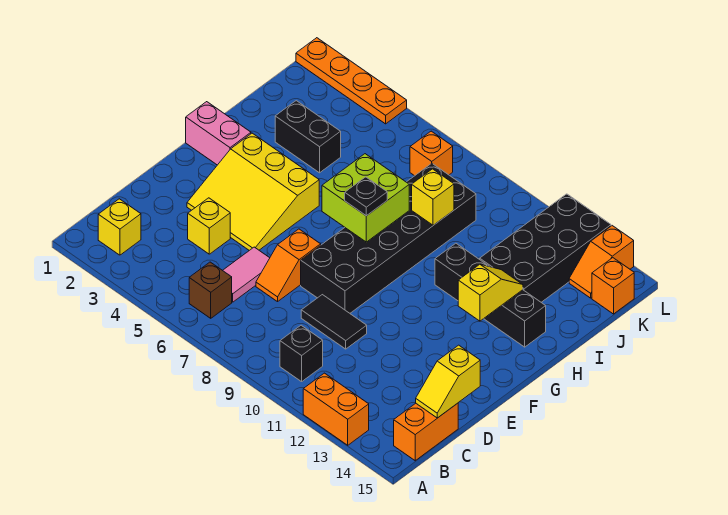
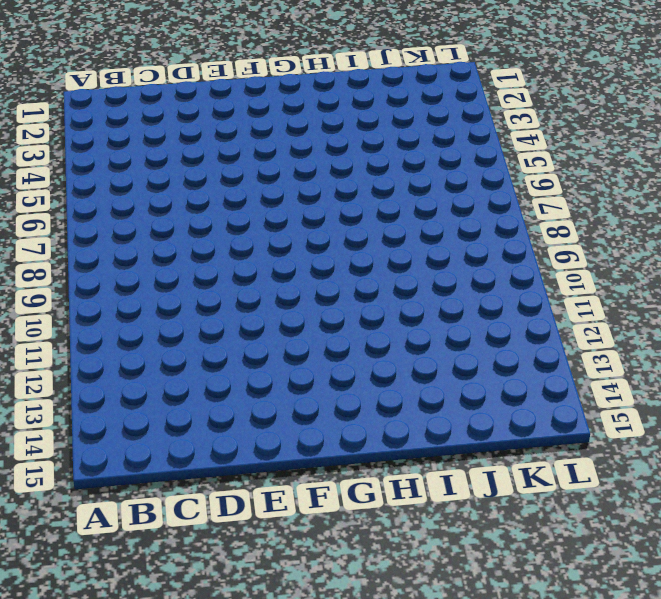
none -> orange brick A12:A13 level 1
none -> yellow brick B2 level 1
none -> brown brick B6 level 1

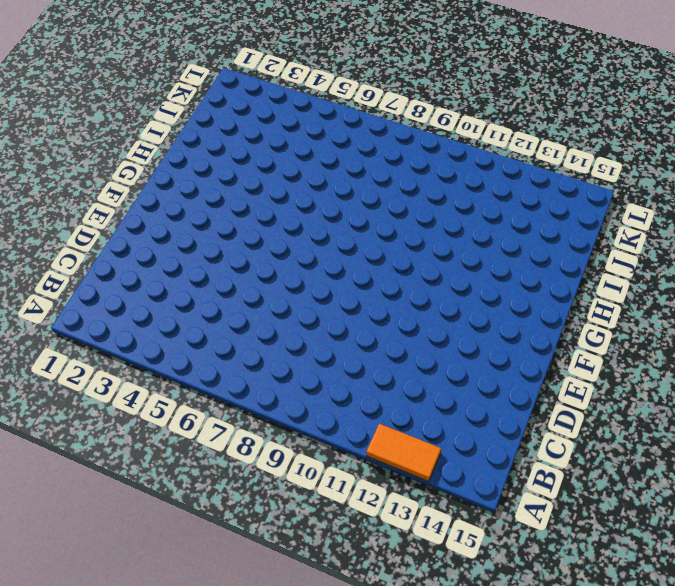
orange tile A12:A13 level 1 -> orange brick A12:A13 level 1
none -> yellow brick B2 level 1
none -> brown brick B6 level 1
none -> black brick B10 level 1

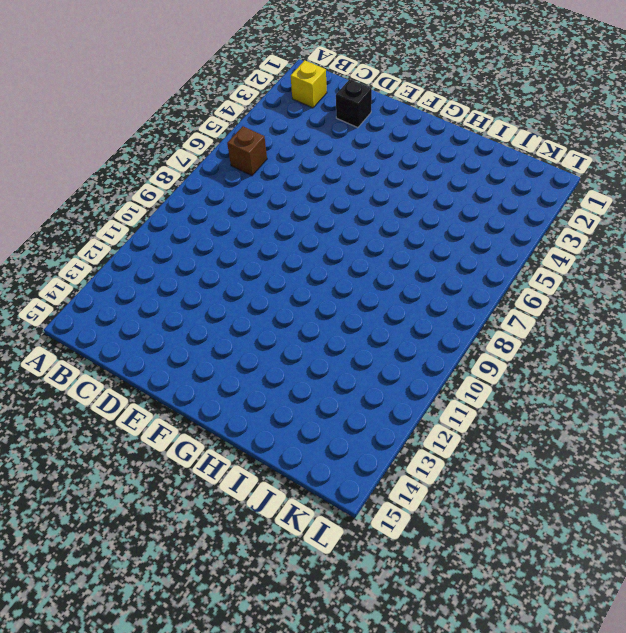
black brick D2 level 1 -> black brick B10 level 1
none -> orange brick A12:A13 level 1
none -> orange brick B15:C15 level 1
none -> pink tile C6:D6 level 1

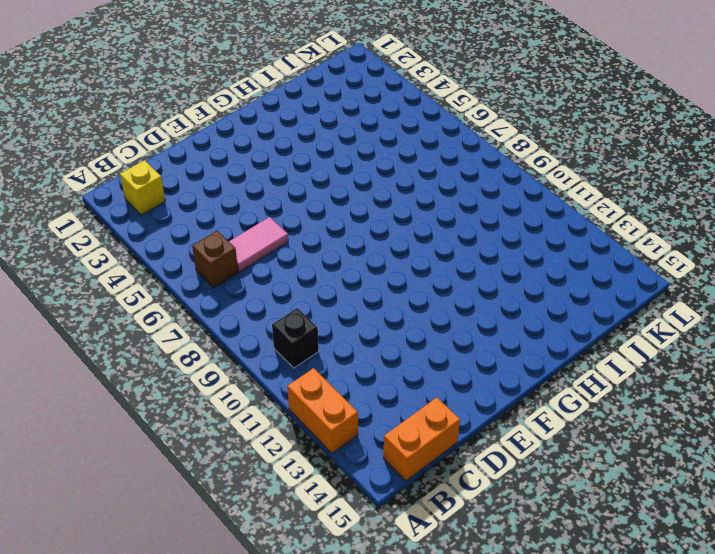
none -> yellow brick D4 level 1
none -> orange slope D7:E7 level 1 top E
none -> black tile D9:D10 level 1

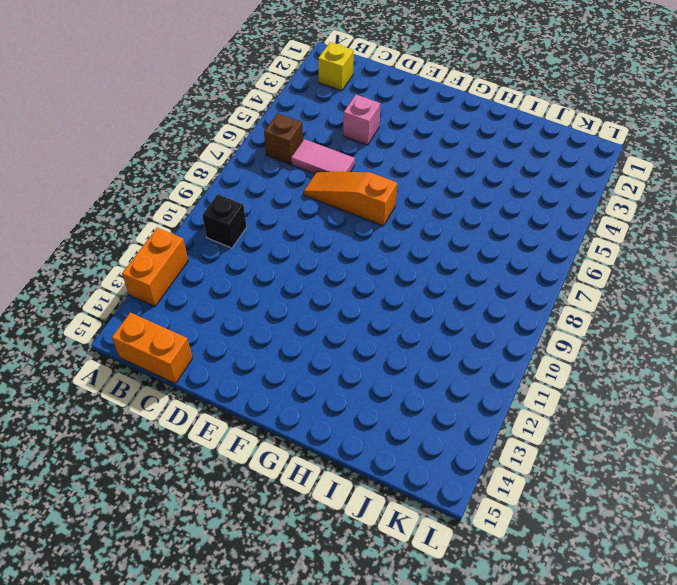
pink brick D4 level 1 -> yellow brick D4 level 1
orange slope D7:F7 level 1 top F -> orange slope D7:E7 level 1 top E
none -> black tile D9:D10 level 1
none -> yellow slope E3:G5 level 1 top G
none -> black brick E8:J9 level 1

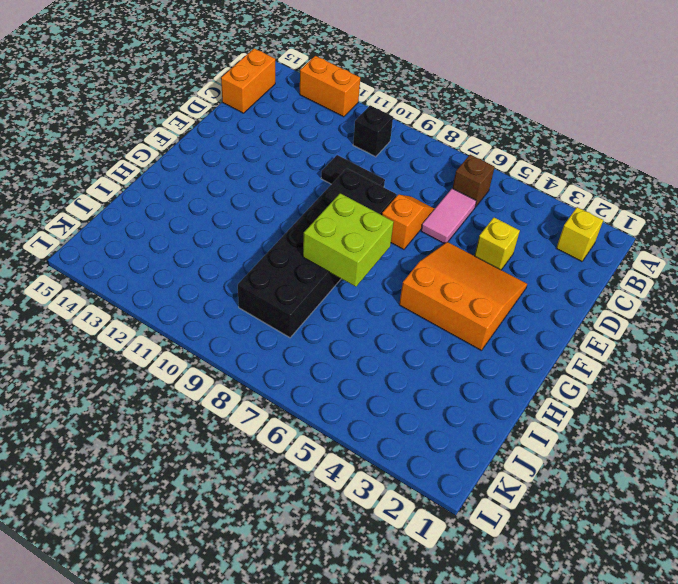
orange slope E3:G5 level 1 top G -> yellow slope E3:G5 level 1 top G
none -> pink brick G1:G2 level 1
none -> black brick H11:H14 level 1
none -> black brick I3:I4 level 1

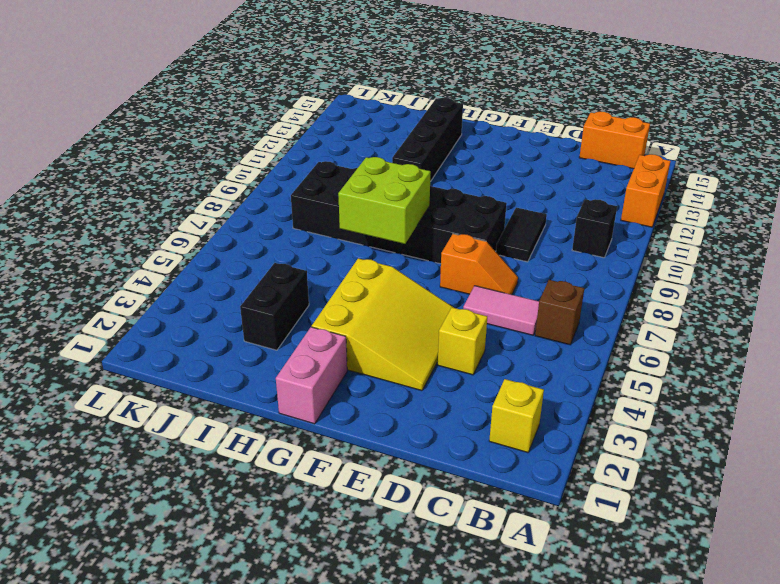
none -> black brick I12:L13 level 1
none -> orange brick K7 level 1
none -> orange slope K14:L14 level 1 top L

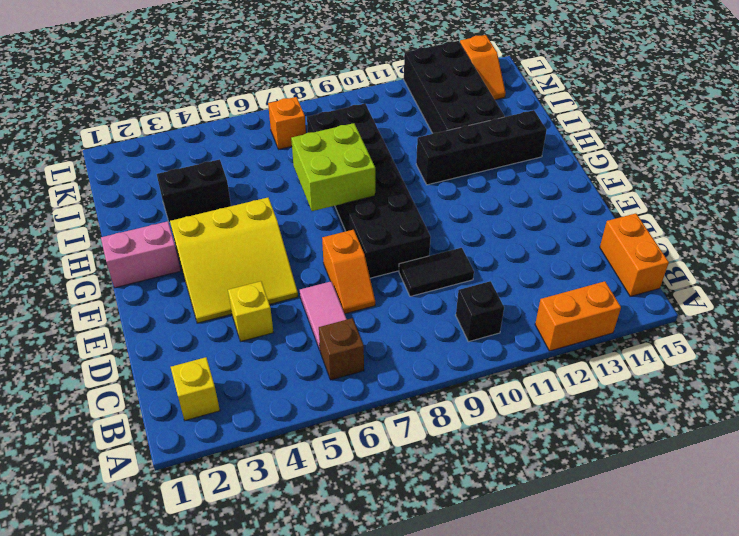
none -> orange brick K15 level 1
none -> orange plate L1:L4 level 1
none -> yellow slope C15:D15 level 2 top D

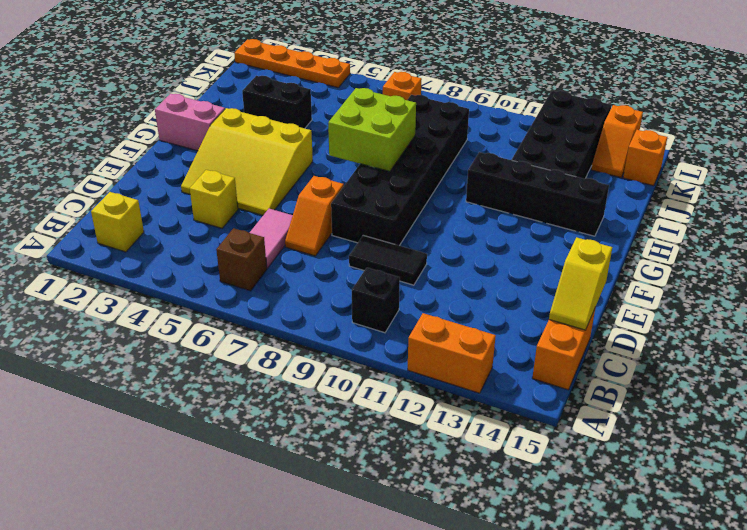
none -> yellow slope G13:H13 level 2 top G
none -> yellow brick I9 level 2
none -> black plate G8 level 3

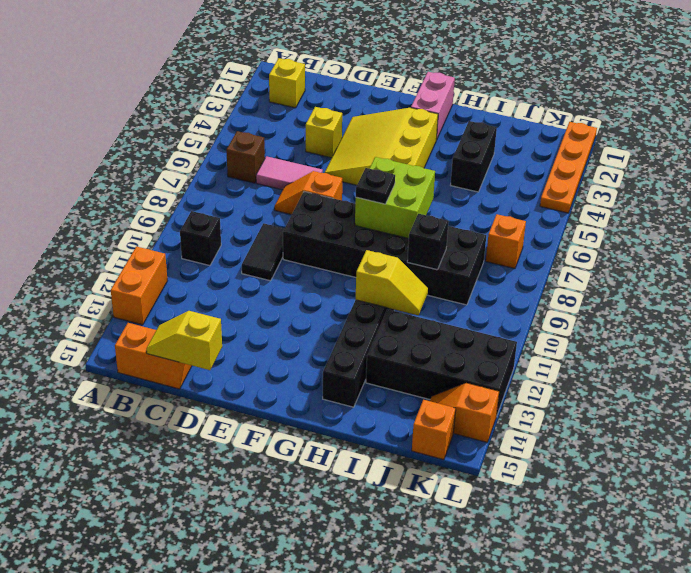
yellow slope H11:I11 level 2 top H -> yellow slope G13:H13 level 2 top G
black brick I9 level 2 -> yellow brick I9 level 2

